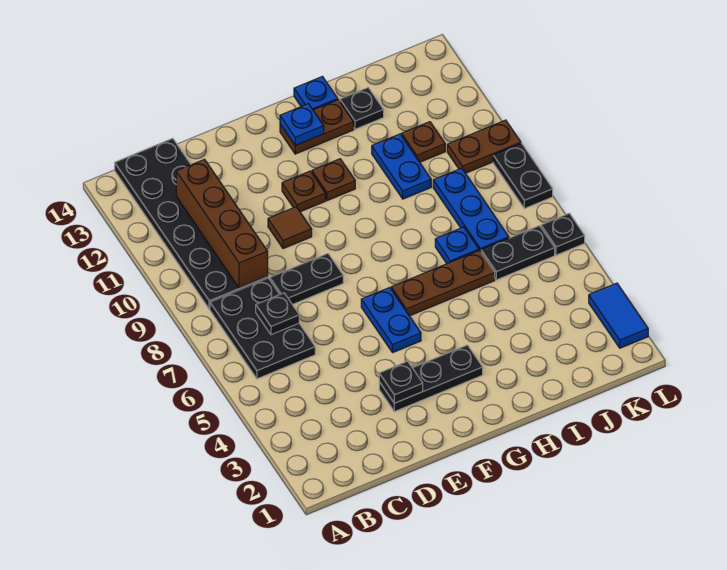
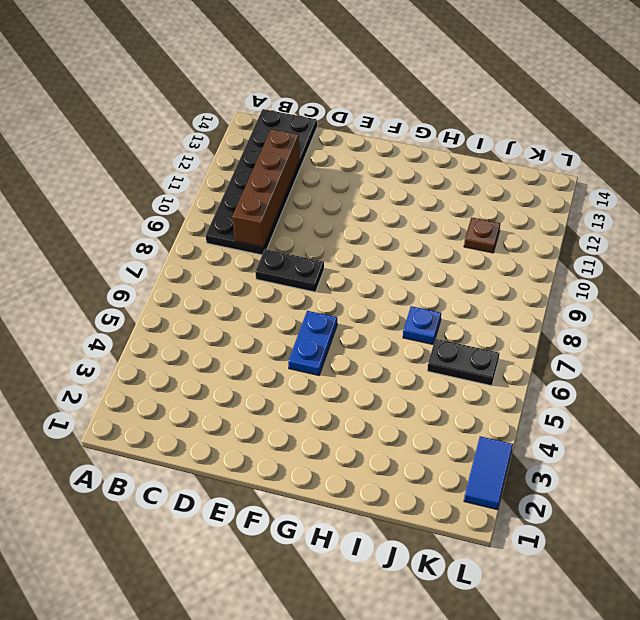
none -> black plate B6:C8 level 1
none -> black plate E3:G3 level 1
none -> brown tile E10 level 1

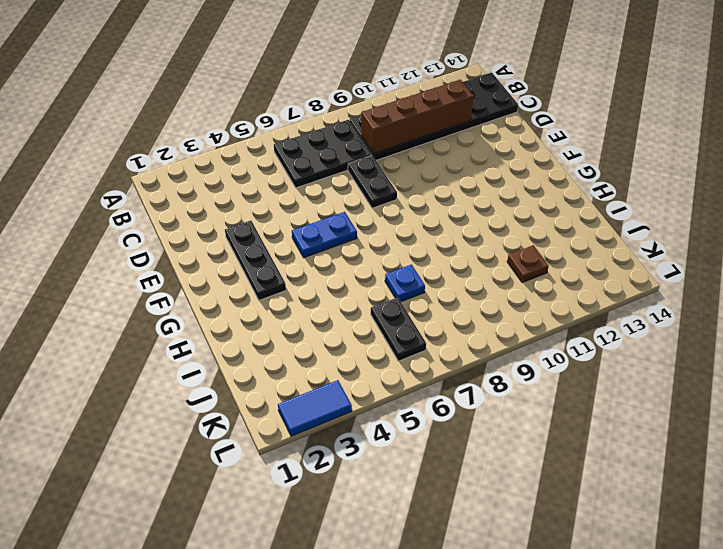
none -> brown tile E10 level 1
none -> brown plate F11 level 1
none -> brown plate G6:I6 level 1

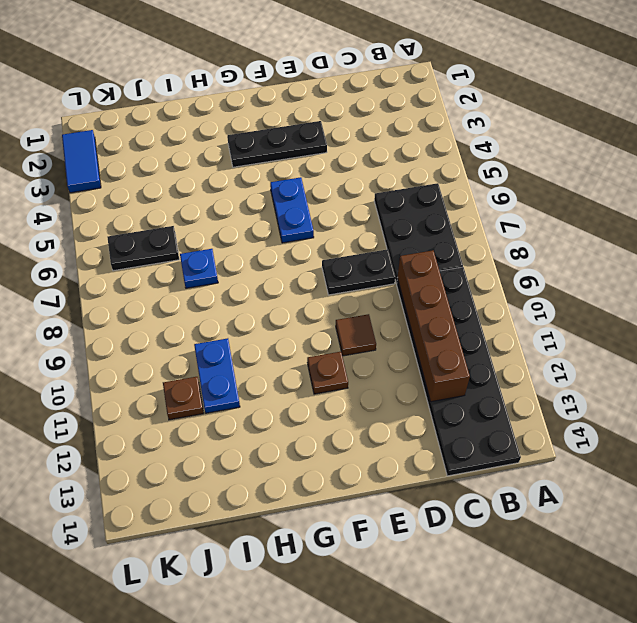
none -> brown plate G6:I6 level 1
none -> brown plate G11 level 1
none -> brown plate G13:H13 level 1

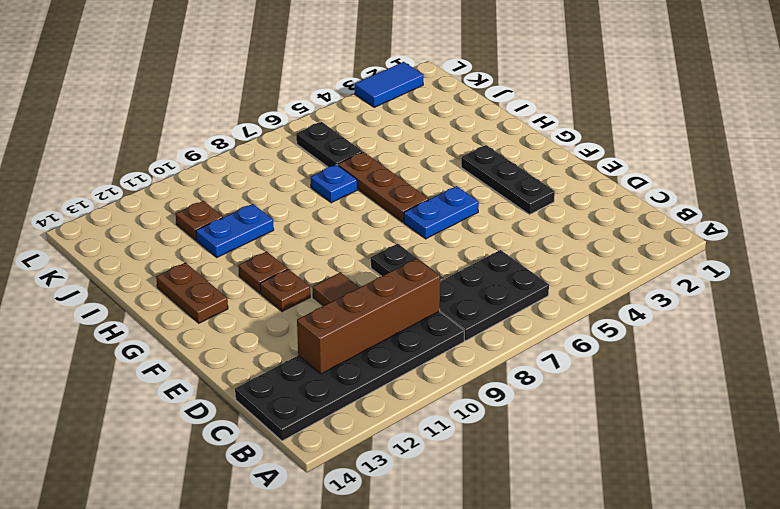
none -> blue plate H14 level 1
none -> black plate I13 level 1
none -> blue plate J7:J9 level 1

